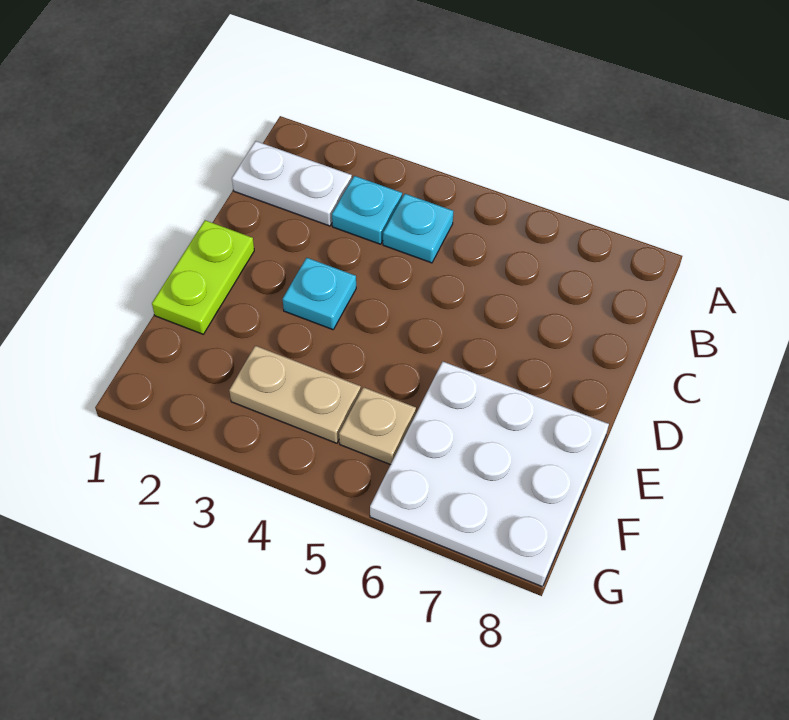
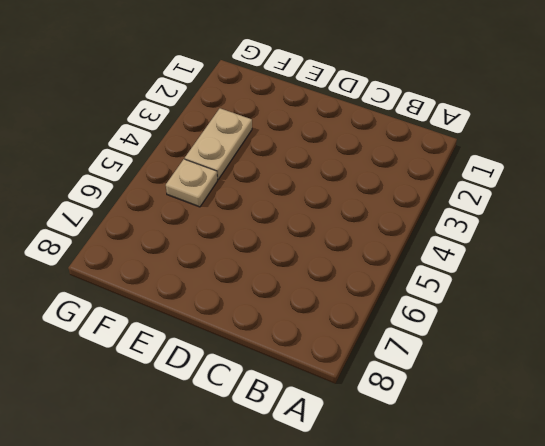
none -> white plate B1:B2 level 1
none -> cyan plate B3 level 1

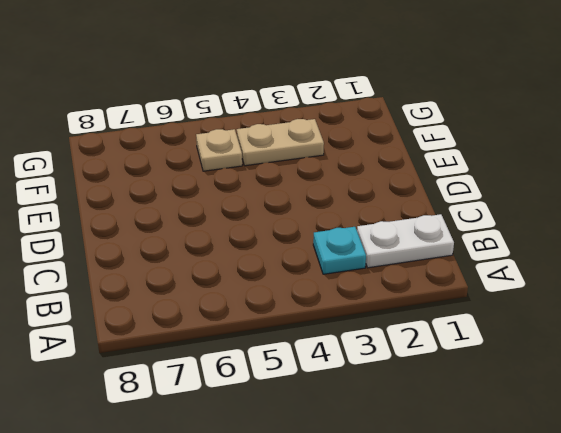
none -> cyan plate B4 level 1
none -> lime plate D1:E1 level 1

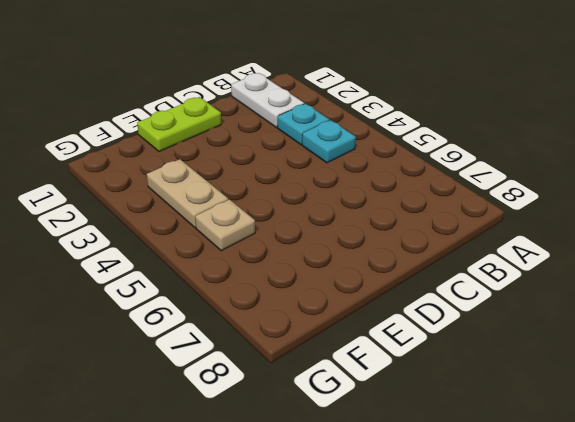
none -> cyan plate D3 level 1
none -> white plate E6:G8 level 1

